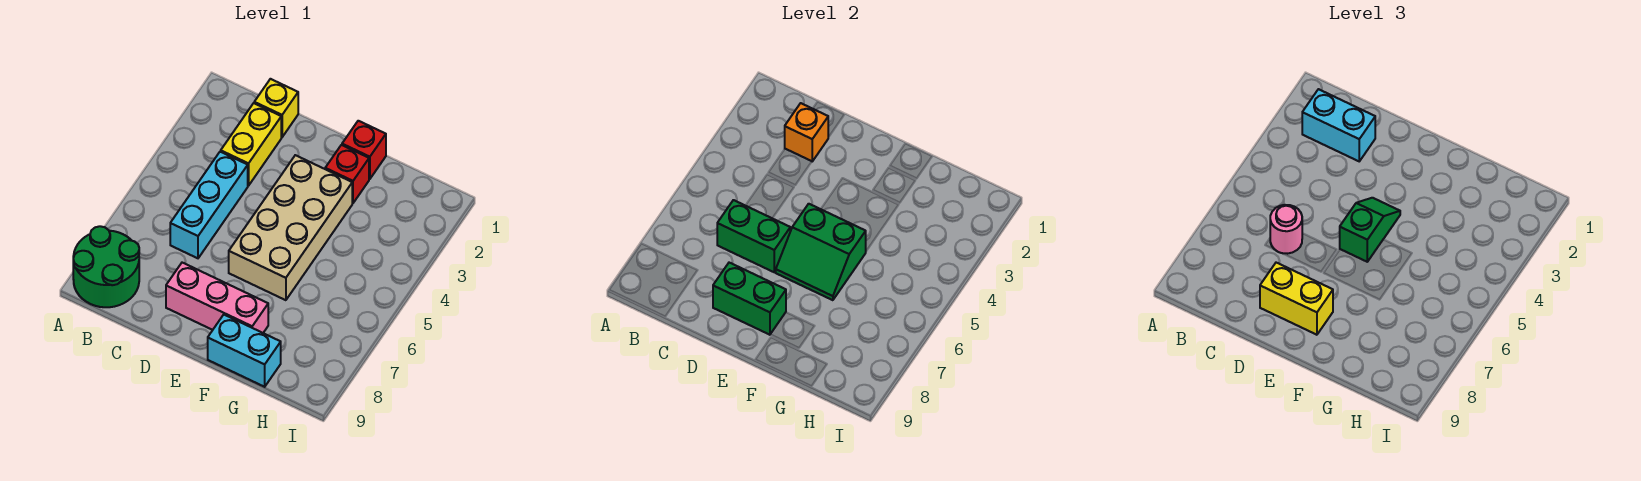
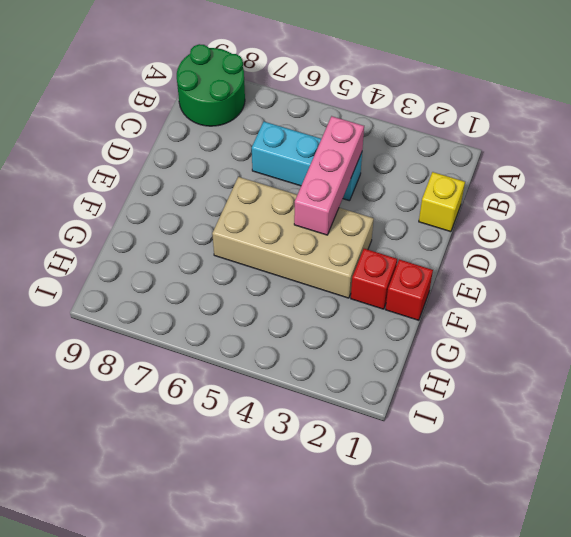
pink brick C4:E4 level 2 -> pink brick D8:F8 level 1
none -> yellow brick C2:C3 level 1
none -> cyan brick F9:G9 level 1
none -> orange brick C2 level 2

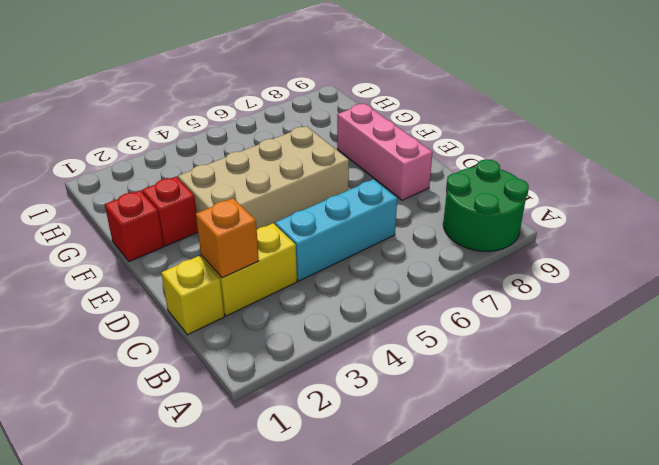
none -> cyan brick F9:G9 level 1
none -> green brick C6:D6 level 2
none -> green brick D8:E8 level 2

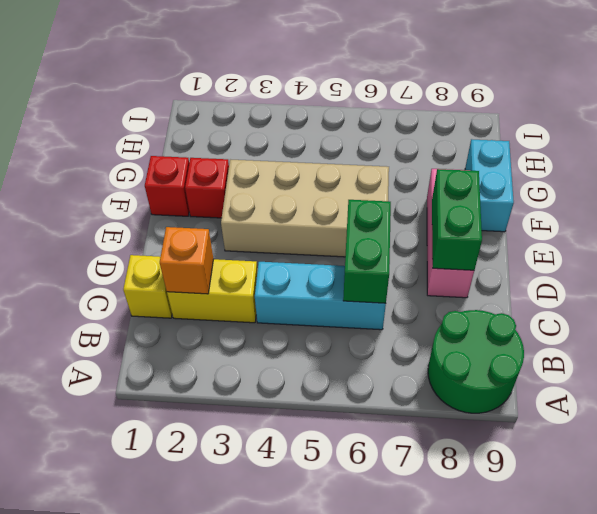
none -> green slope E5:F6 level 2 top 5
none -> cyan brick B2:C2 level 3
none -> pink round brick C6 level 3

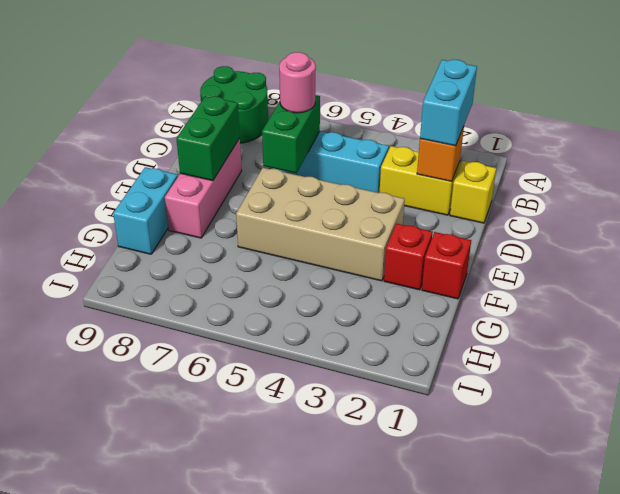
none -> green slope E5:F6 level 2 top 5
none -> yellow brick D8:E8 level 3
none -> green slope E4:E5 level 3 top 5

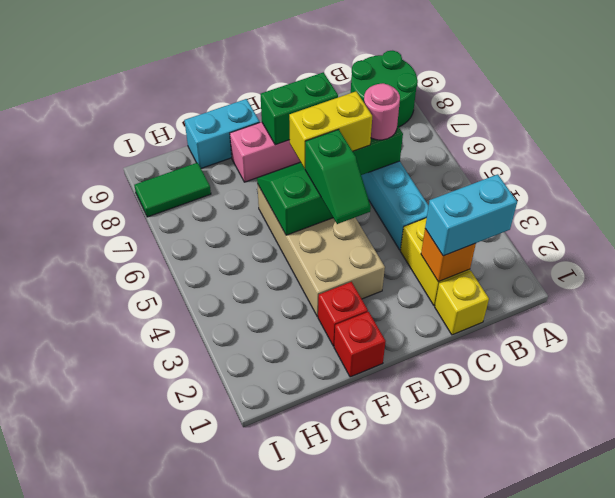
yellow brick D6:E6 level 3 -> yellow brick D8:E8 level 3
green tile H8:I8 level 1 -> none

